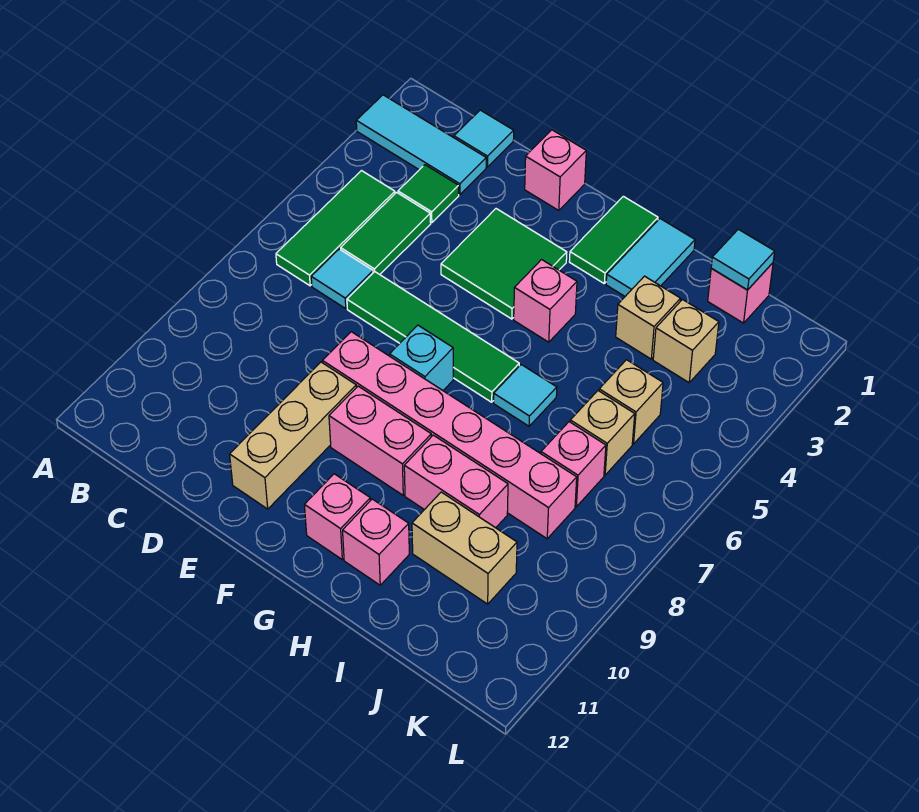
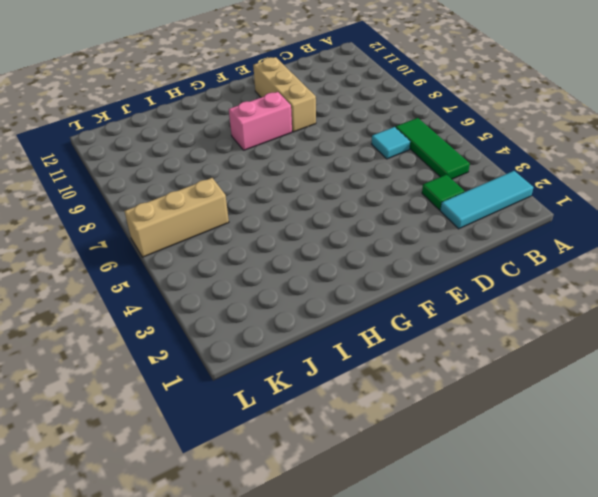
tan brick J6:L6 level 1 -> tan brick J6 level 1
none -> cyan tile C1 level 1
none -> green tile C4:C5 level 1
none -> green tile D6:G6 level 1

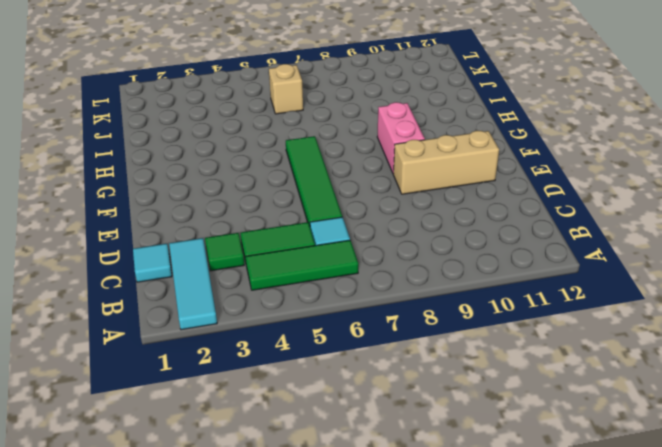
none -> pink brick E1 level 1
none -> green tile E3:F4 level 1
none -> pink brick E8:J8 level 1

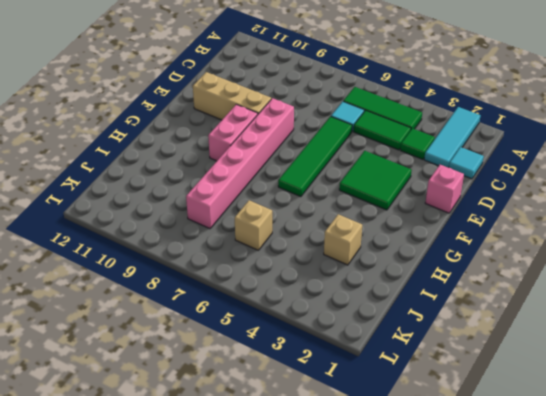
none -> cyan brick F7 level 1
none -> green tile G1:G2 level 1
none -> pink brick G4 level 1

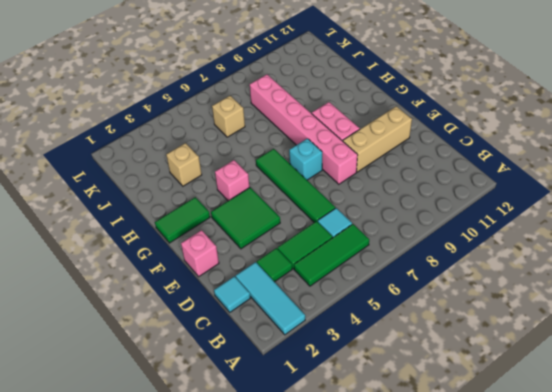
none -> pink brick G11 level 1
none -> cyan tile H1:H2 level 1
none -> cyan tile H6 level 1

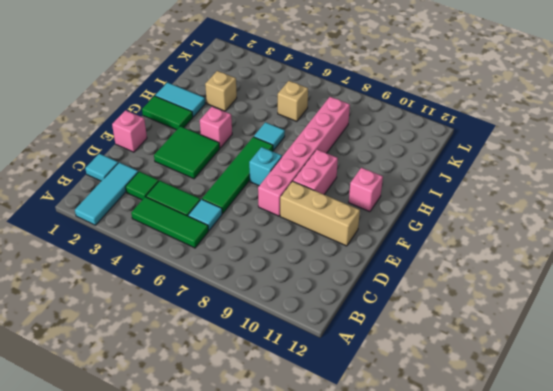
none -> pink brick H9:I9 level 1
none -> pink brick H11 level 1
none -> tan brick I10:J10 level 1

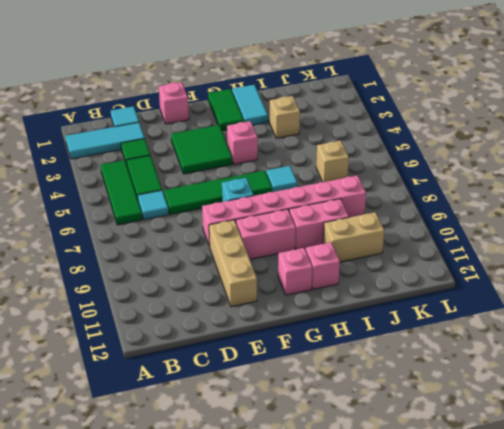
none -> pink brick J1 level 1
none -> tan brick J3 level 1
none -> tan brick J5 level 1

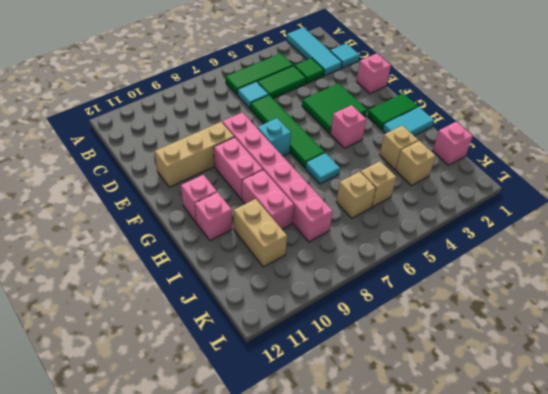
none -> pink brick J7 level 1
none -> cyan tile J1 level 2

